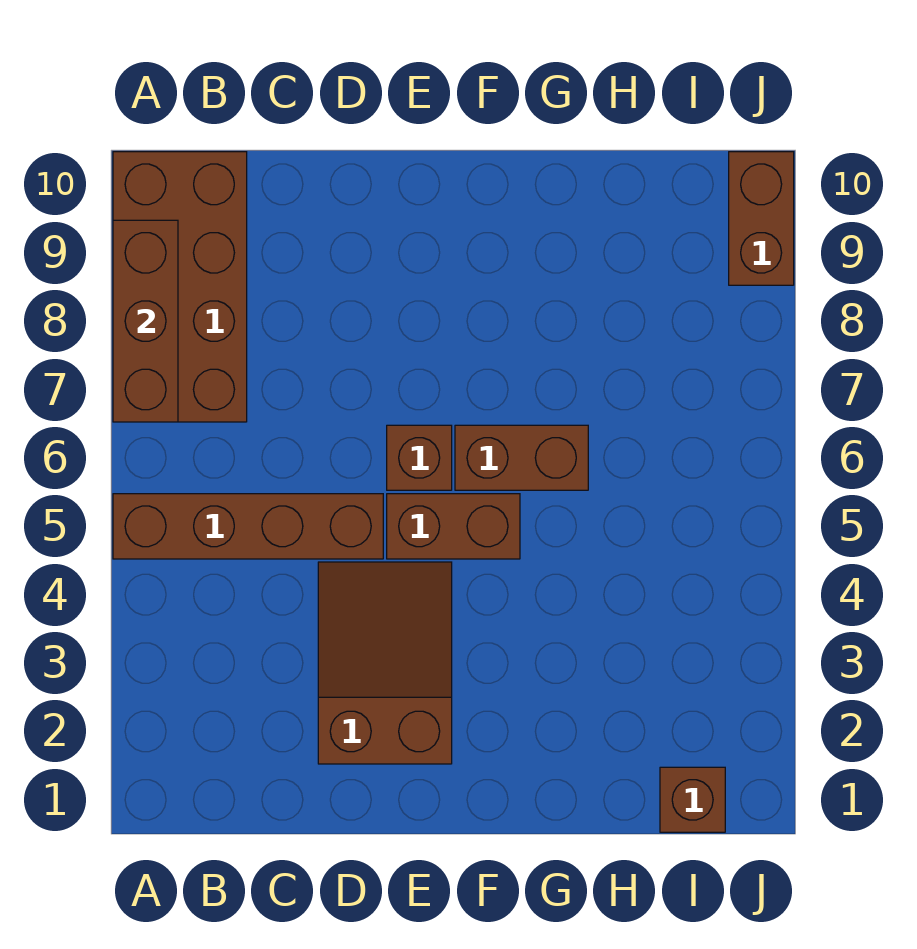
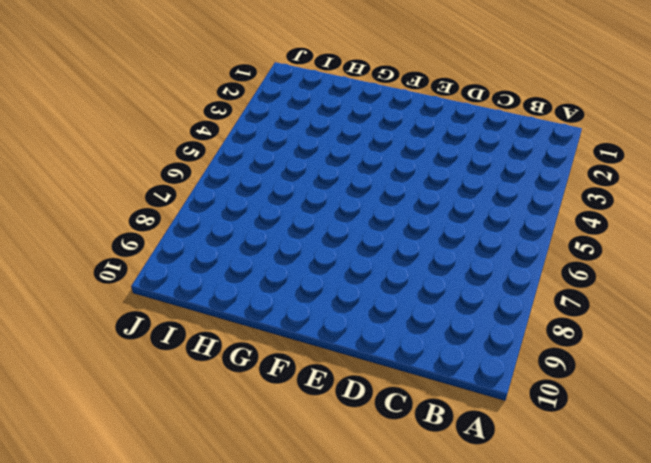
none -> brown brick A5:D5 level 1
none -> brown brick A7:B10 level 1

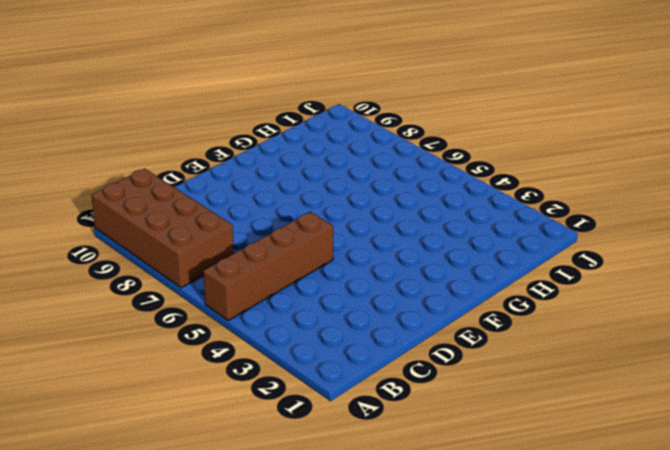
none -> brown slope D2:E4 level 1 top 2
none -> brown brick E5:F5 level 1

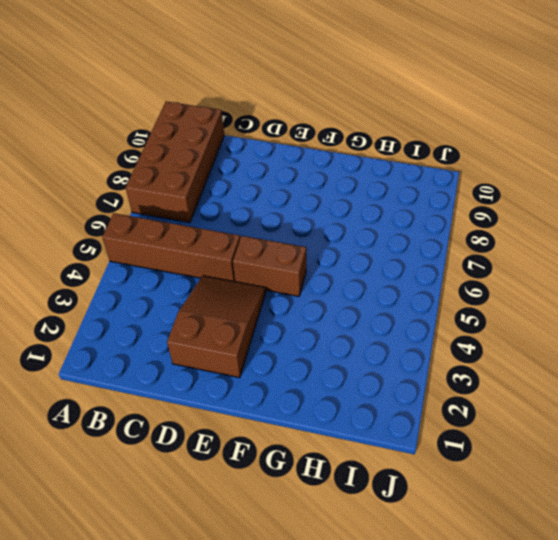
none -> brown brick E6 level 1
none -> brown brick F6:G6 level 1

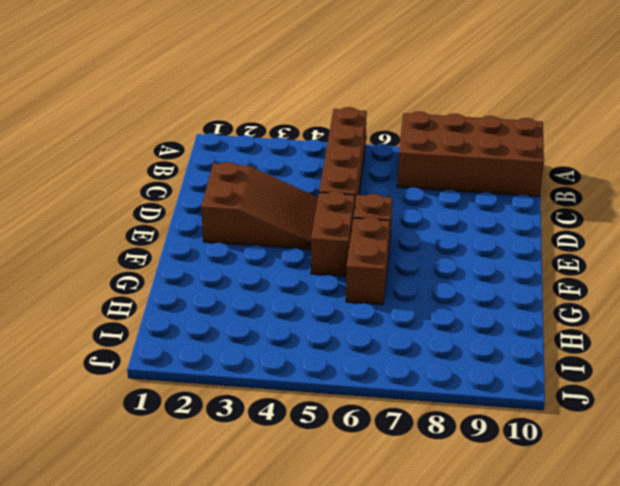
none -> brown brick I1 level 1
none -> brown brick J9:J10 level 1

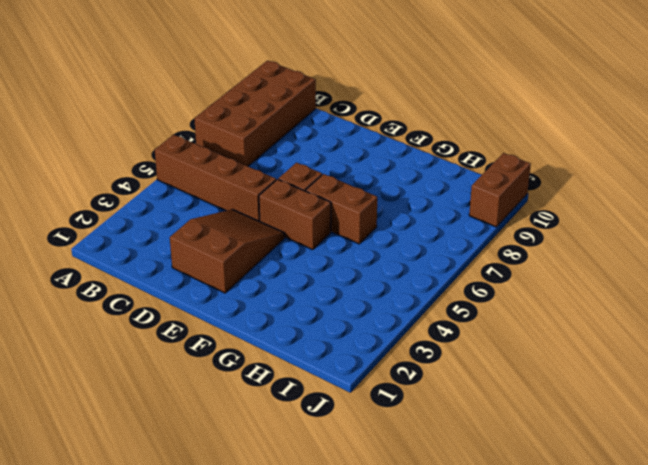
none -> brown brick I1 level 1
none -> brown brick A7:A9 level 2

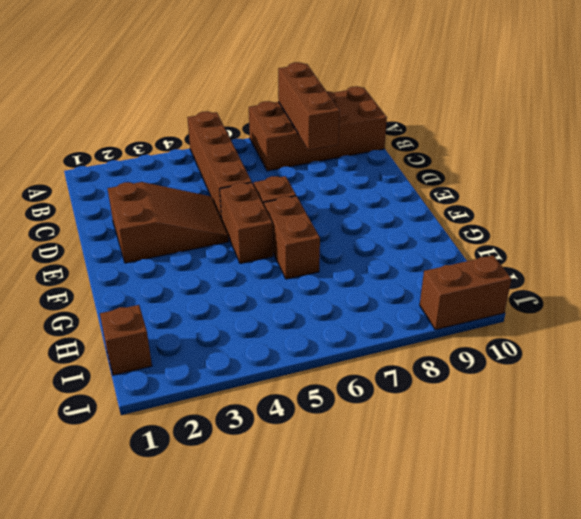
brown brick A8:C8 level 2 -> brown brick A7:A9 level 2

